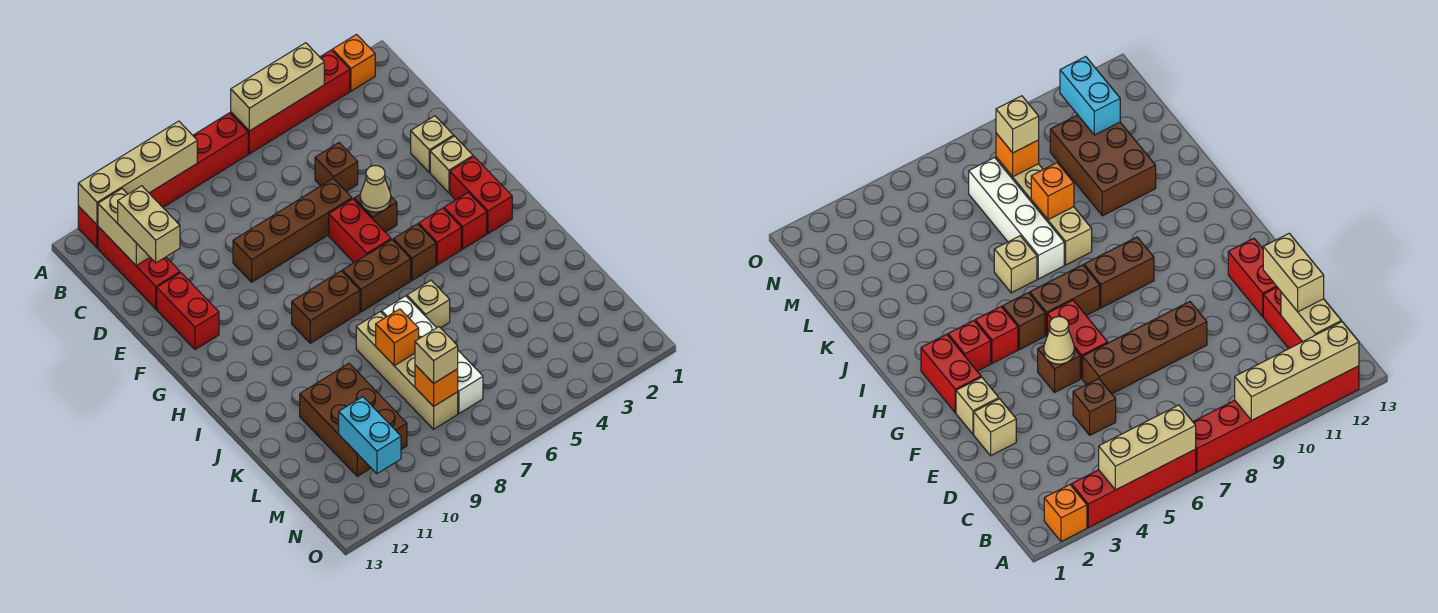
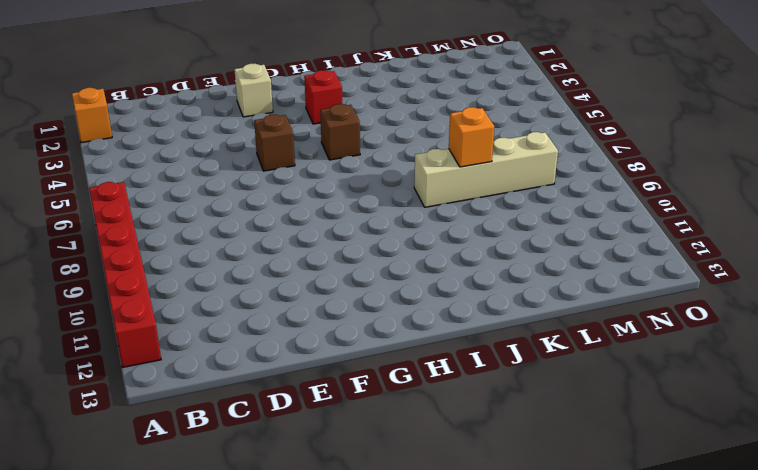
none -> red brick A3:A6 level 1
none -> red brick B12:D12 level 1
none -> brown brick D5 level 1
none -> tan brick E2 level 1

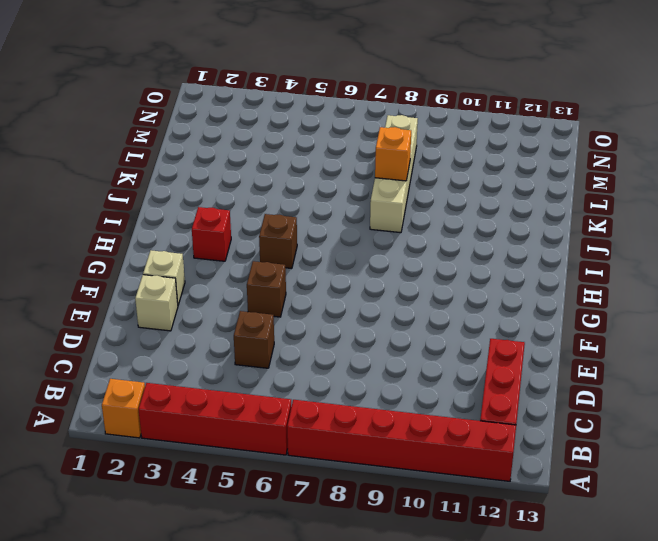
none -> brown brick E6:E9 level 1
none -> red brick E12:F12 level 1
none -> red brick F6:G6 level 1
none -> red brick G2:H2 level 1

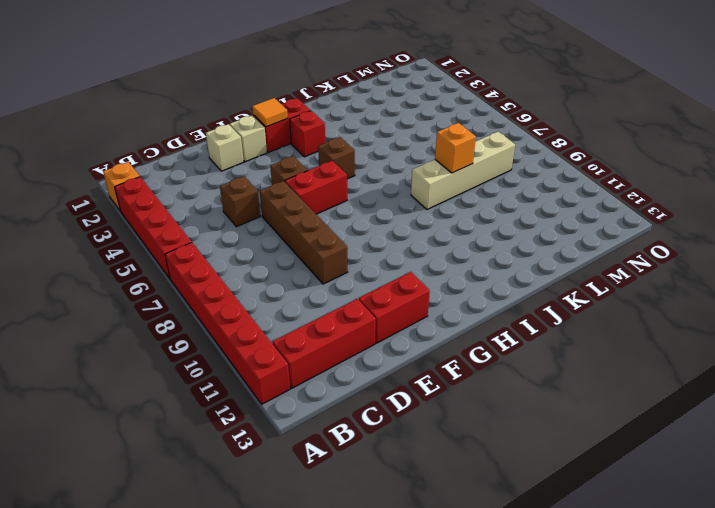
orange tile G2 level 2 -> none
none -> red brick H4 level 1
none -> brown brick H6:H7 level 1
none -> brown brick H8:H9 level 1
none -> tan brick J6 level 1

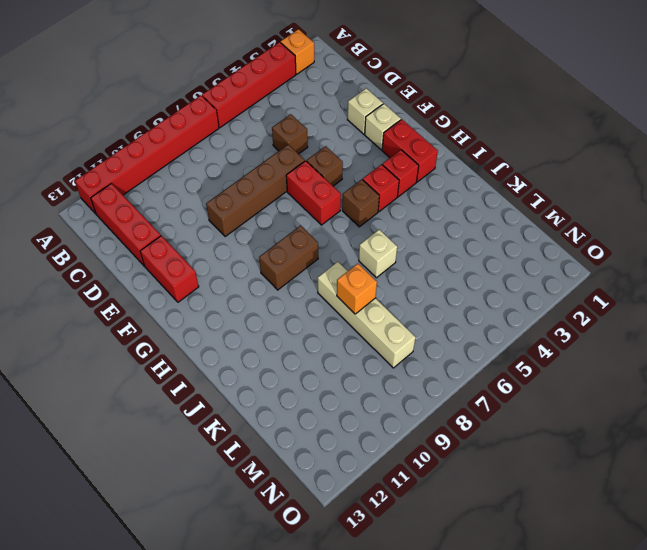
none -> brown brick H6:H7 level 1
none -> white brick J7:M7 level 1
none -> brown brick K10:M11 level 1
none -> tan brick A4:A6 level 2

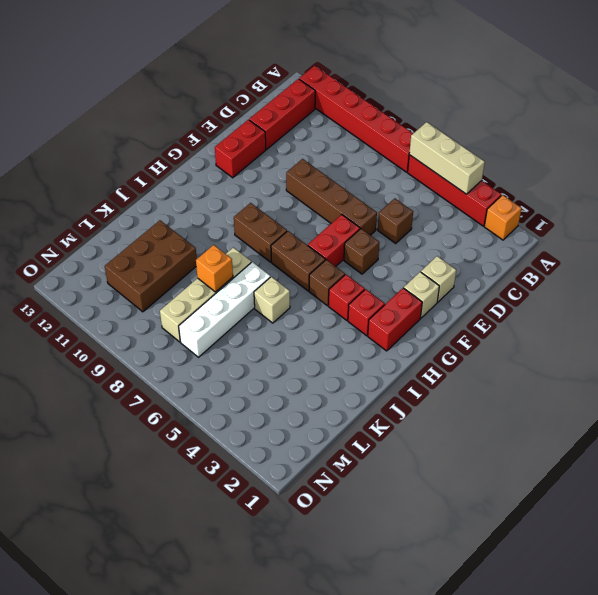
none -> tan brick A9:A12 level 2
none -> tan brick B12:C12 level 2
none -> tan cone F5 level 2
none -> orange brick M8 level 2

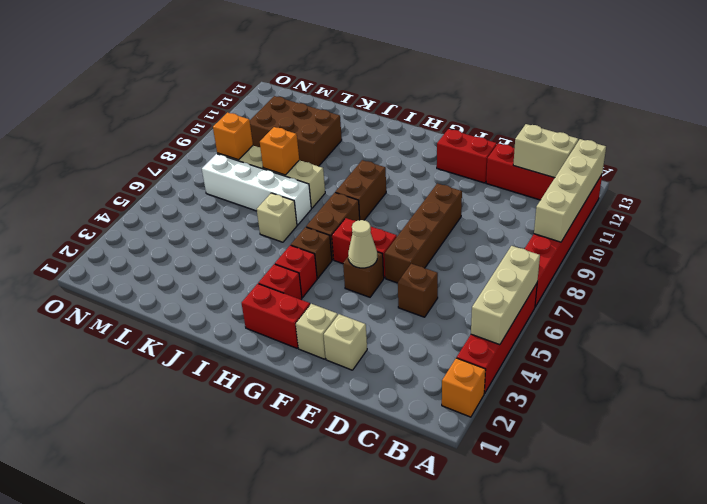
none -> cyan brick M11:N11 level 2
none -> tan brick C12:D12 level 3
none -> tan brick M8 level 3

